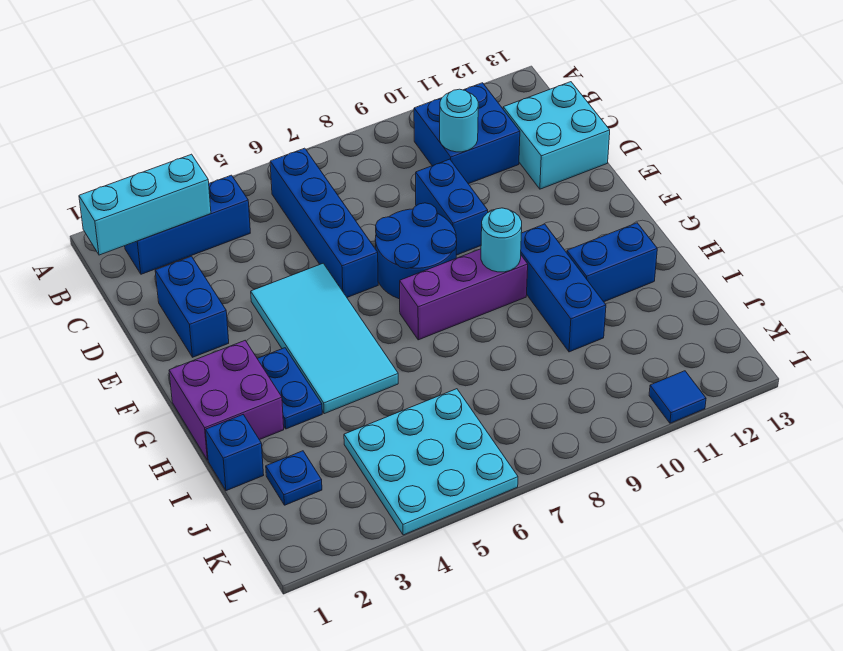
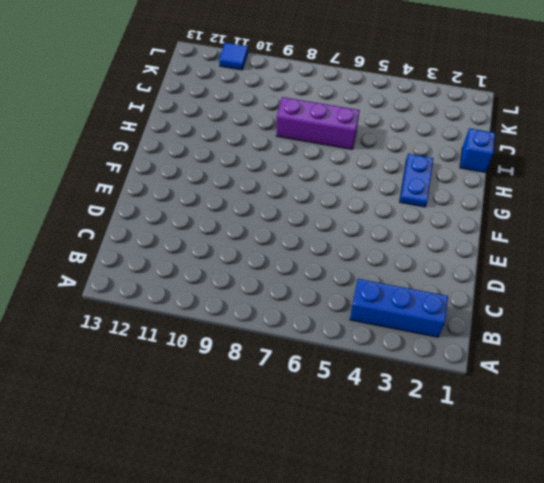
purple brick I6:I8 level 1 -> purple brick G7:G9 level 1
none -> blue brick B6:E6 level 1
none -> blue brick B10:C11 level 1
none -> cyan brick C12:D13 level 1

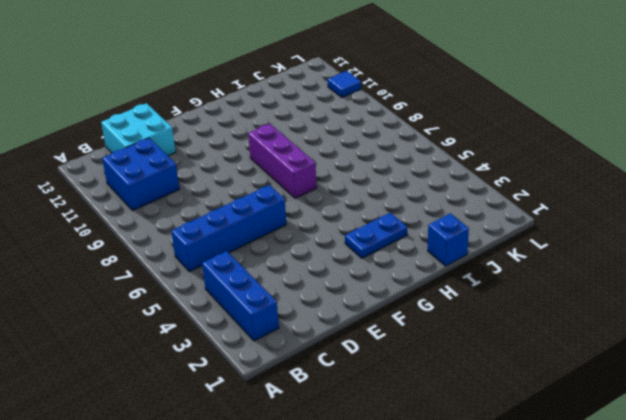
none -> blue brick D2:E2 level 1
none -> blue brick D9:E9 level 1
none -> cyan tile E4:H5 level 1

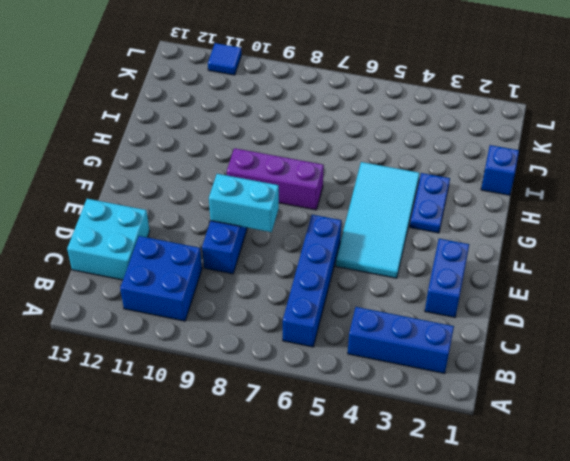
cyan brick E8:E9 level 2 -> none
none -> blue round brick E7:F8 level 1
none -> purple brick G1:H2 level 1
none -> blue brick G10:I10 level 1

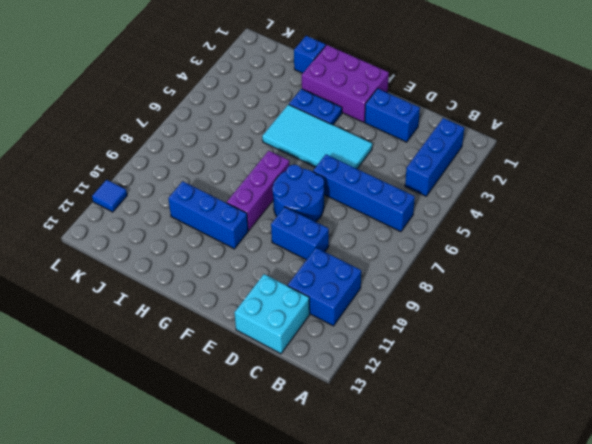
purple brick F1:H2 level 1 -> purple brick G1:H2 level 1
none -> blue brick H11:H12 level 1
none -> blue plate J2 level 1
none -> cyan plate J4:L6 level 1

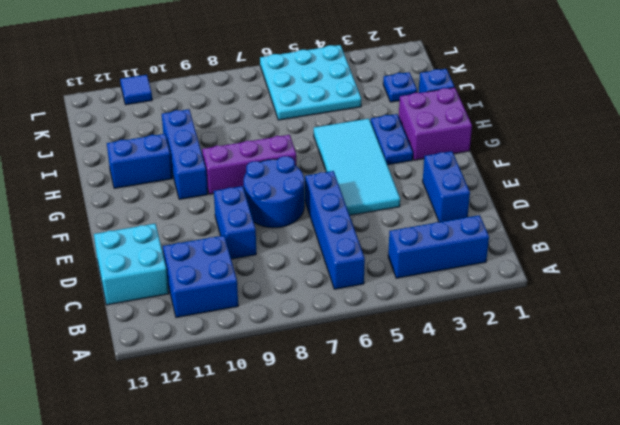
none -> cyan brick B1:B3 level 2
none -> cyan round brick C10 level 2
none -> cyan round brick G9 level 2

